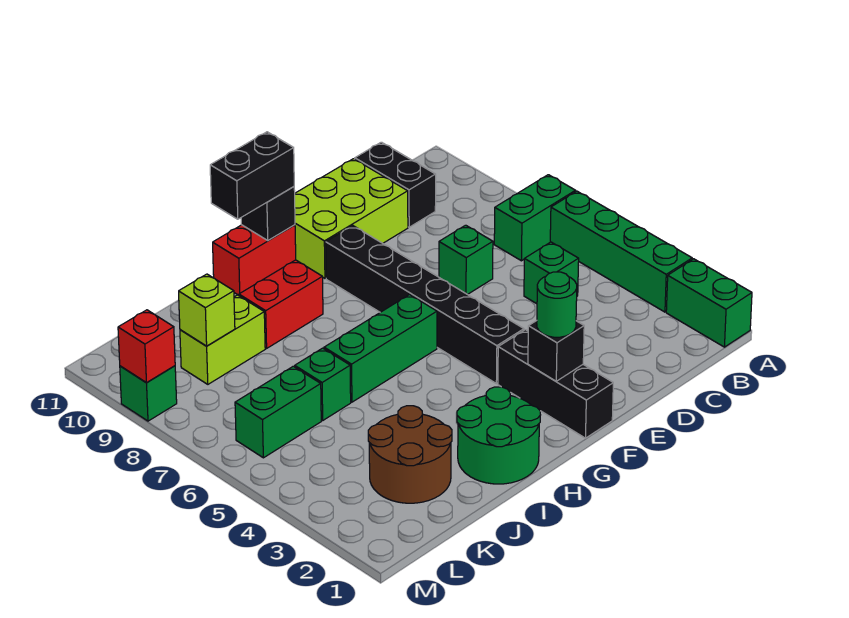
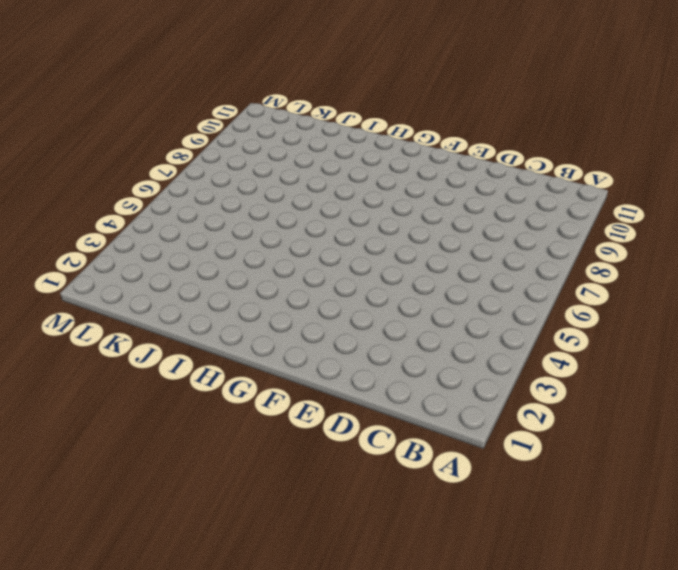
none -> green brick A1:A2 level 1
none -> green brick A3:A6 level 1
none -> green brick A7:B7 level 1

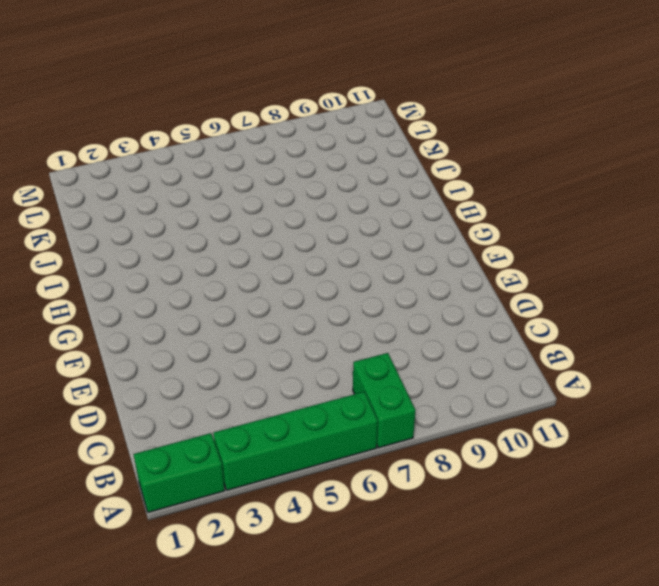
none -> green brick C5 level 1
none -> black brick C10:C11 level 1
none -> green brick D7 level 1

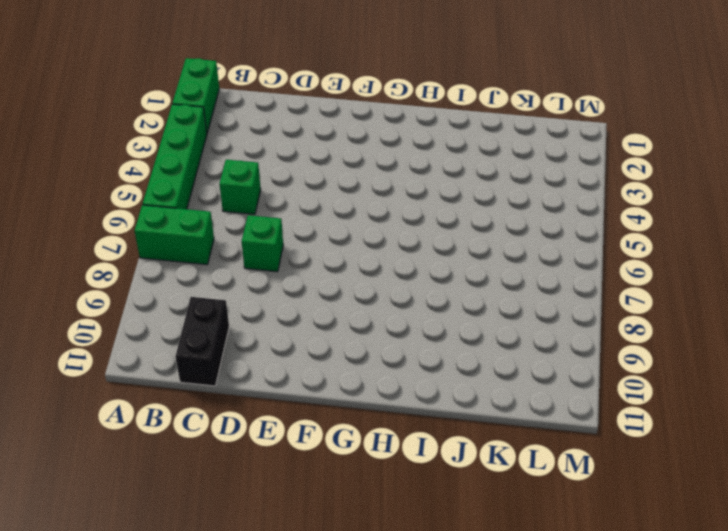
none -> lime brick D10:F11 level 1
none -> black brick F1:F3 level 1
none -> black brick F4:F9 level 1

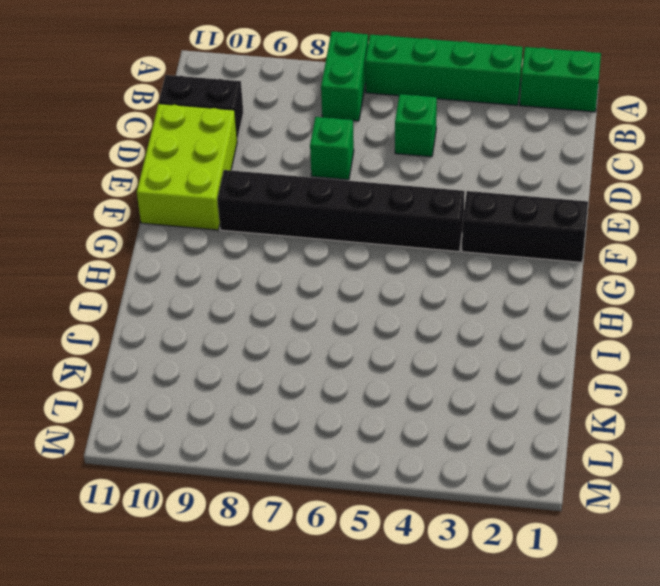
none -> green brick G6:I6 level 1
none -> red brick G11:H11 level 1
none -> green round brick H1:I2 level 1

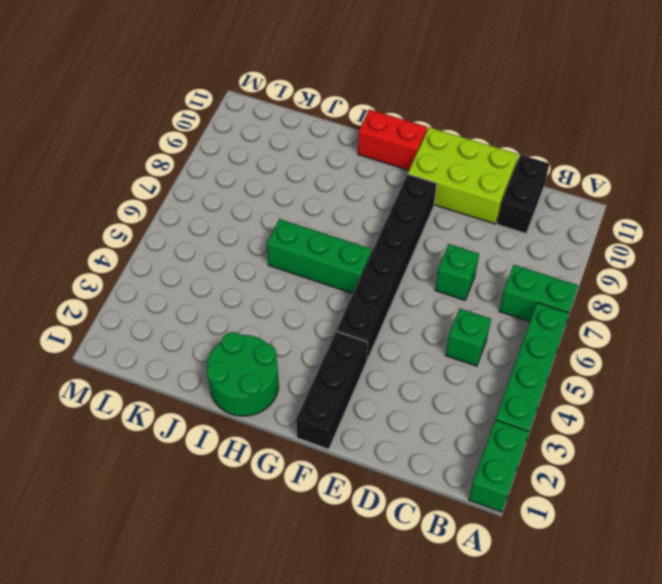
none -> red brick H9:I9 level 1
none -> brown round brick J2:K3 level 1
none -> green brick J6 level 1

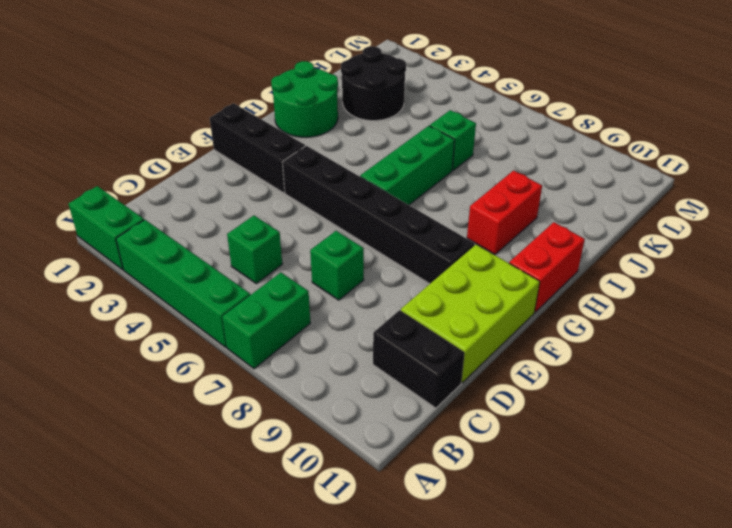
black round brick J2:K3 level 1 -> brown round brick J2:K3 level 1
none -> lime brick J9:K9 level 1
none -> green brick K6:L6 level 1
none -> green brick M9 level 1

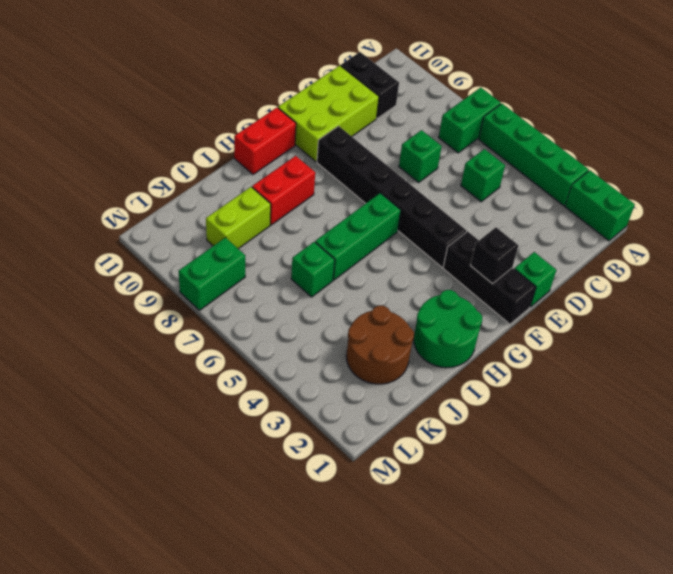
green brick E1 level 1 -> green brick M9 level 1
green brick L8:M8 level 1 -> green brick K6:L6 level 1
none -> black brick G11 level 2
none -> lime brick K9 level 2
none -> red brick M9 level 2

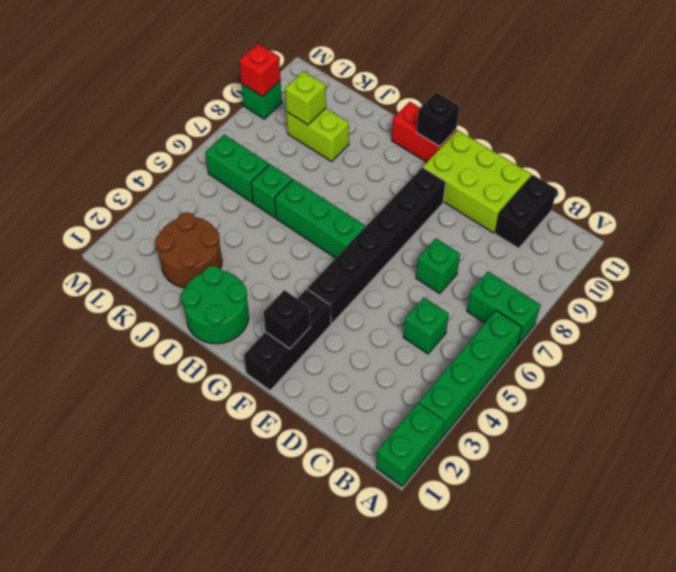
none -> red brick H9:I9 level 1
none -> green round brick F2 level 3
none -> black brick G11:H11 level 3

